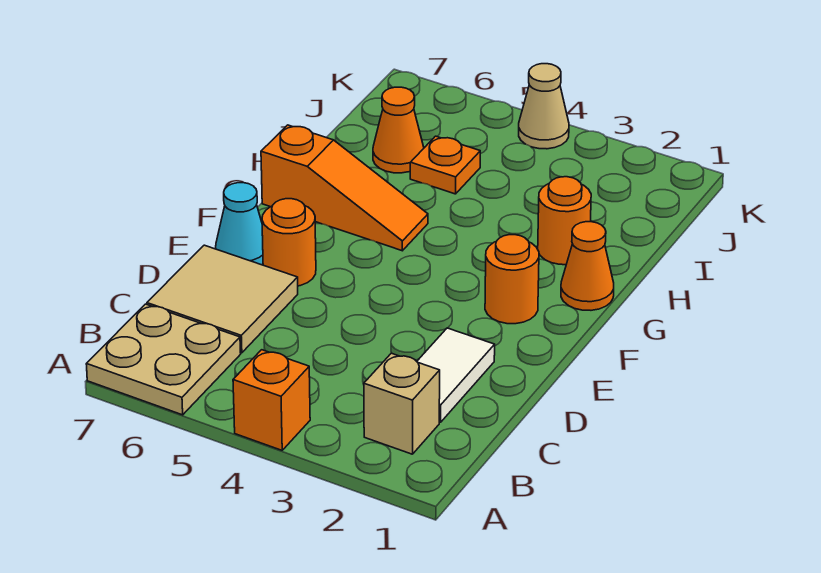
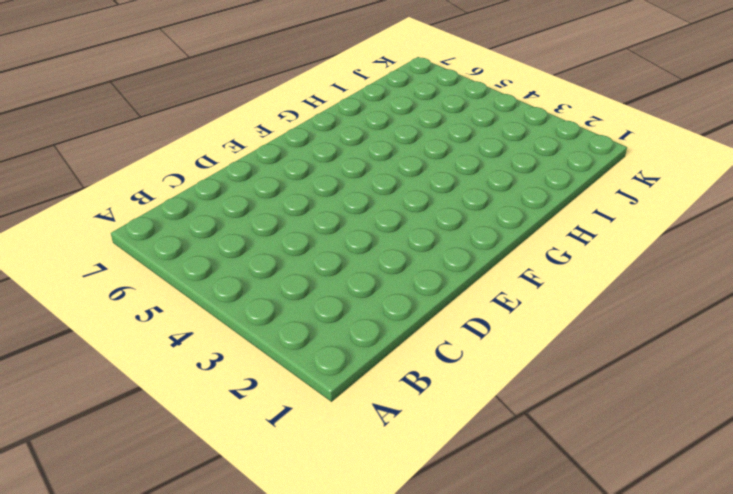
none -> orange brick A4 level 1
none -> tan plate A6:B7 level 1
none -> tan brick B2 level 1

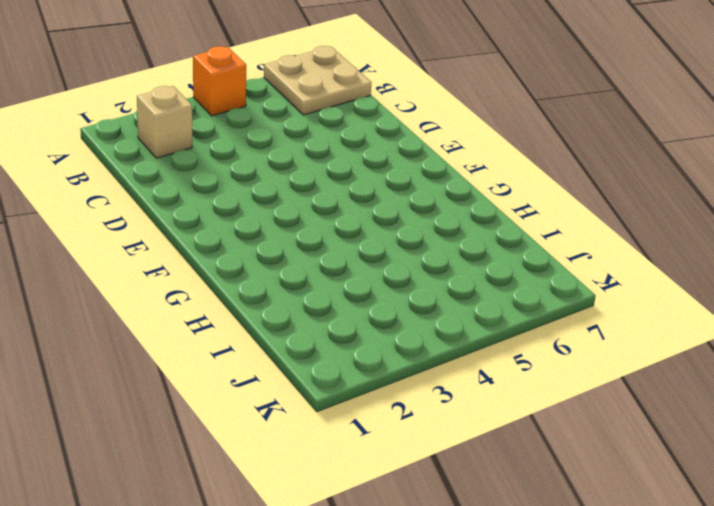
none -> white tile C2:D2 level 1
none -> tan tile C6:D7 level 1
none -> orange round brick E6 level 1

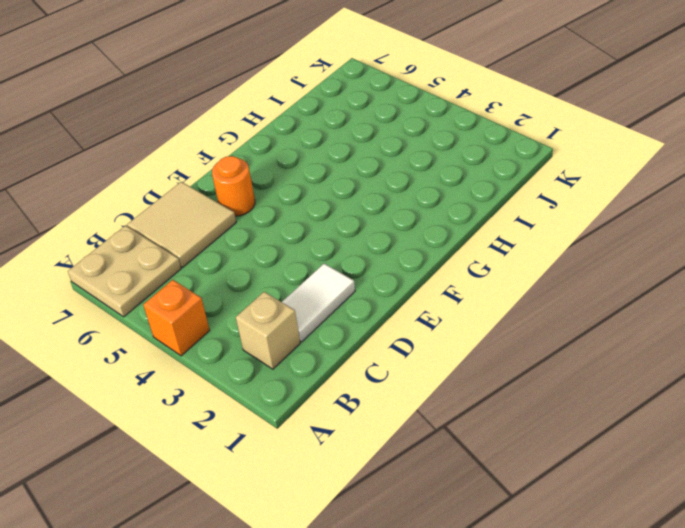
none -> cyan cone E7 level 1
none -> orange round brick F2 level 1
none -> orange cone G1 level 1

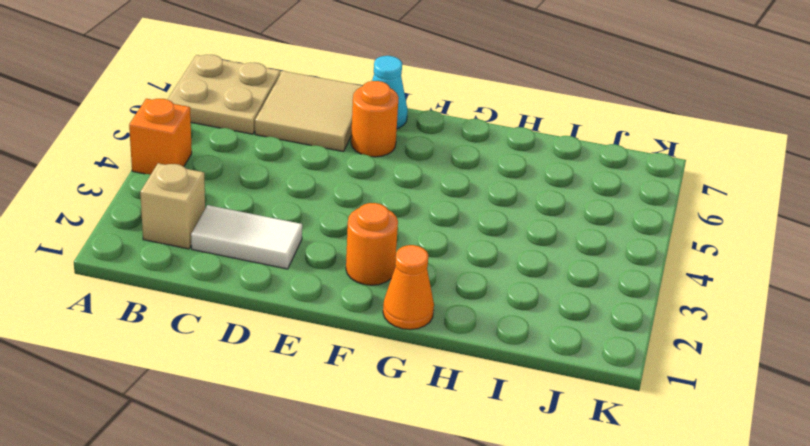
none -> orange slope G5:G7 level 1 top 7
none -> orange round brick H2 level 1
none -> orange plate I5 level 1

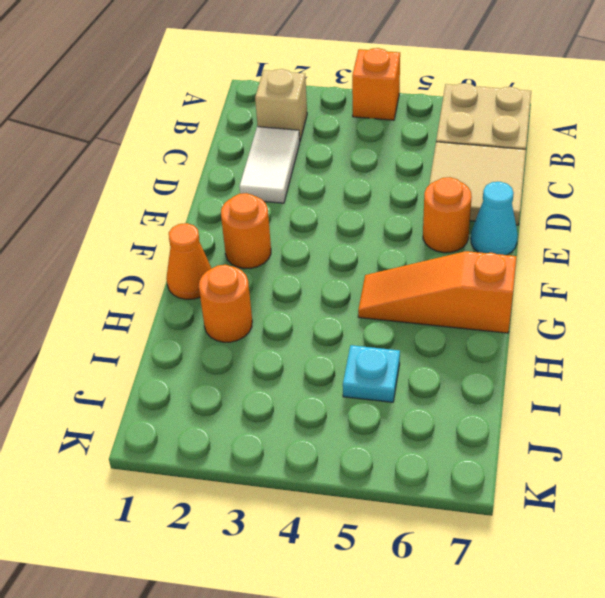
cyan plate I5 level 1 -> orange plate I5 level 1
none -> orange cone I6 level 1
none -> tan cone K4 level 1

